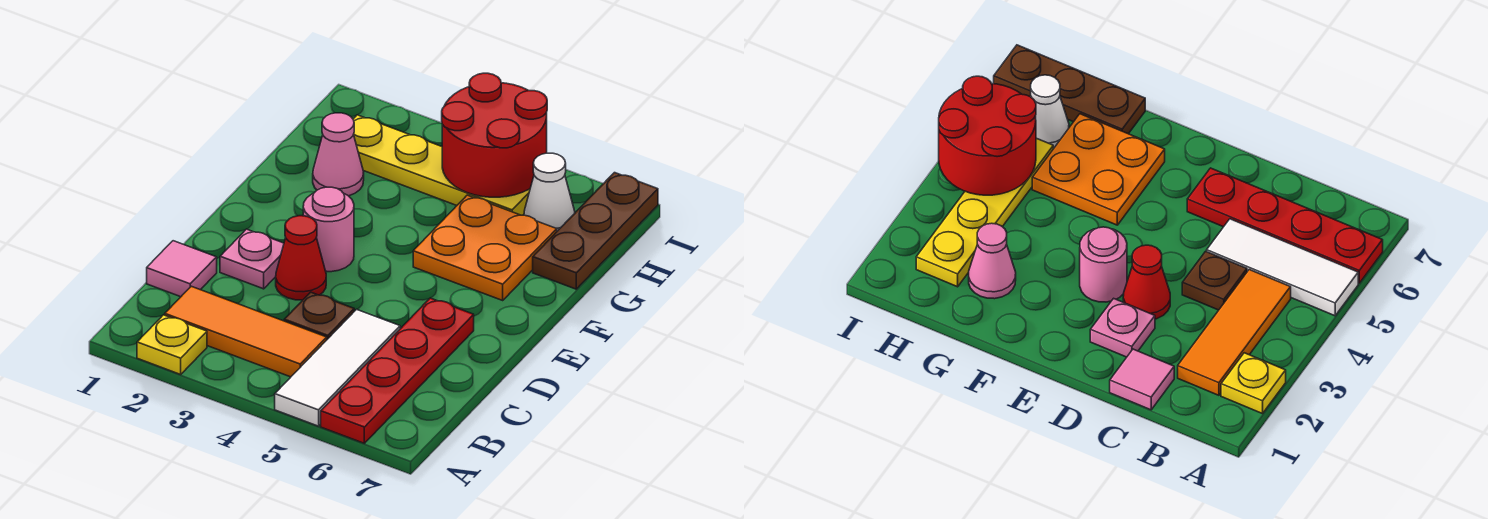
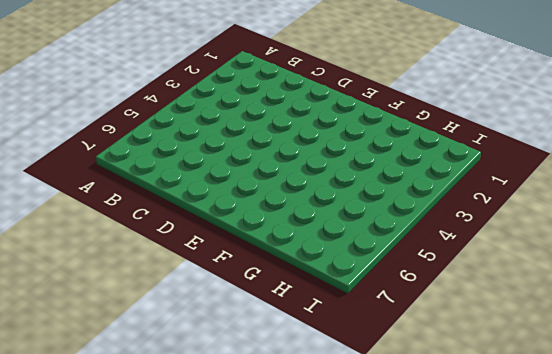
none -> yellow plate A2 level 1
none -> white tile A5:C5 level 1
none -> red plate A6:D6 level 1

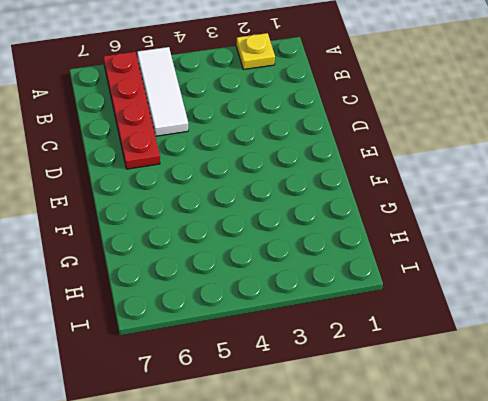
none -> orange tile B2:B4 level 1
none -> pink tile C1 level 1
none -> brown plate C4 level 1

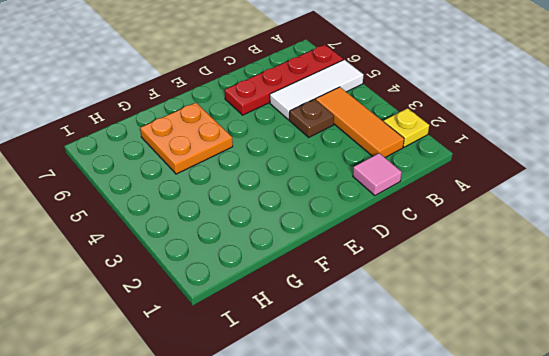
none -> pink plate D2 level 1
none -> red cone D3 level 1
none -> pink round brick E3 level 1

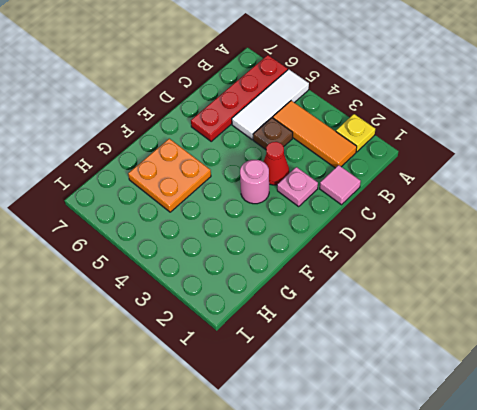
none -> pink cone G2 level 1
none -> brown plate G7:I7 level 1
none -> yellow plate H2:H5 level 1

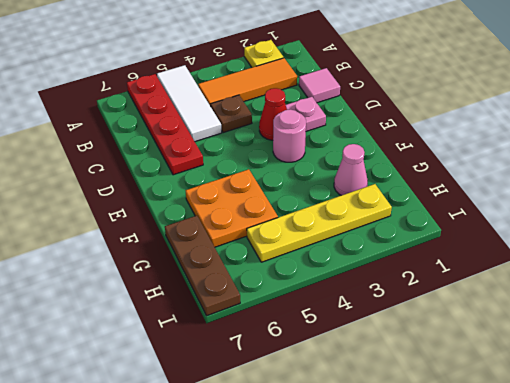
none -> white cone H6 level 1
none -> red round brick H4:I5 level 2

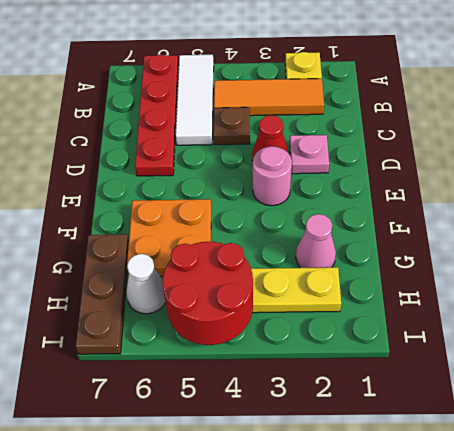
none -> pink tile C1 level 1

